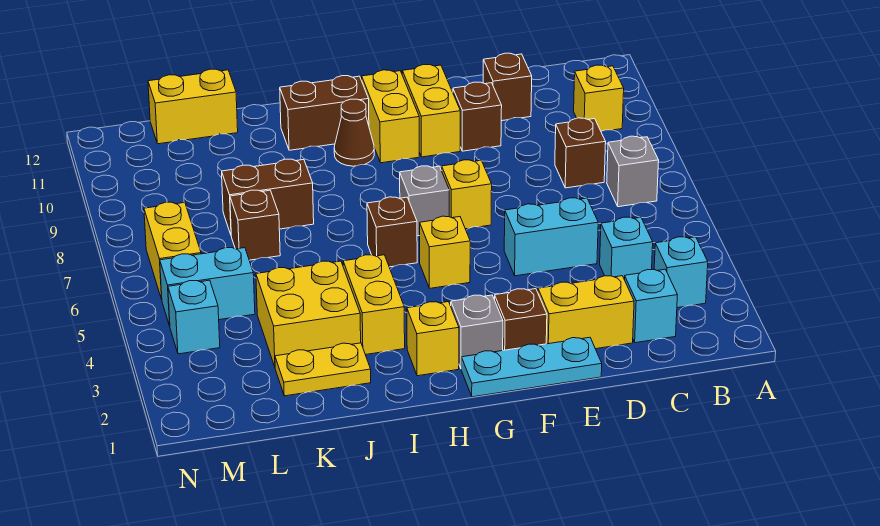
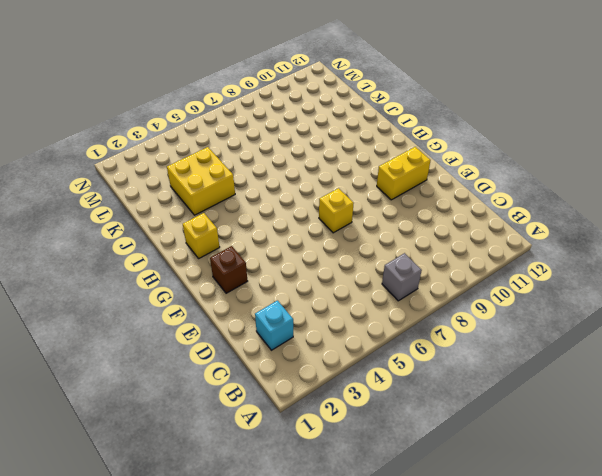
none -> cyan brick B3 level 1
none -> yellow brick B10 level 1
none -> cyan brick C4 level 1
none -> brown brick C8 level 1

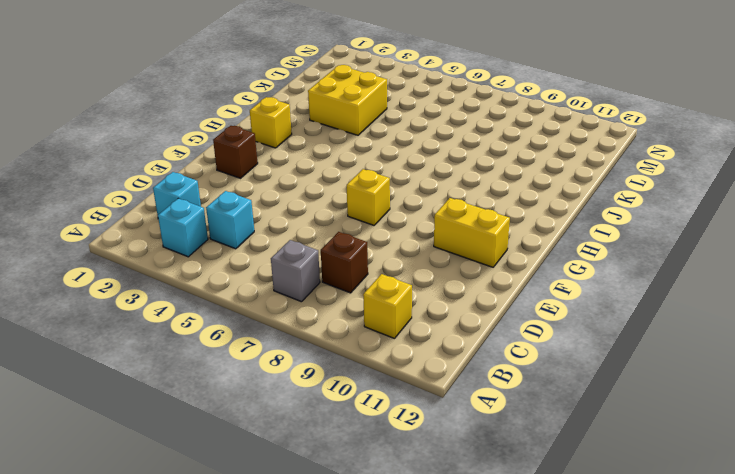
none -> yellow brick D2:E2 level 1
none -> cyan brick D5:E5 level 1
none -> brown brick D11 level 1
none -> cyan plate E1:G1 level 1

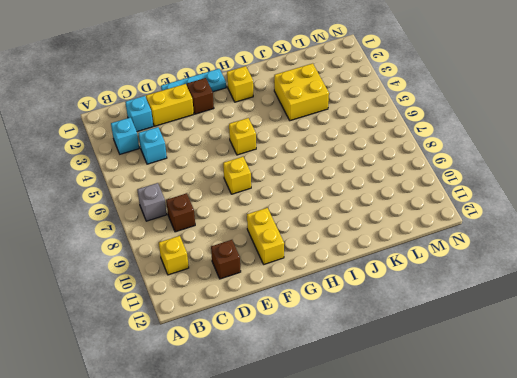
none -> cyan brick D5:E5 level 1
none -> brown brick E10 level 1
none -> grey brick G2 level 1
none -> grey brick G7 level 1

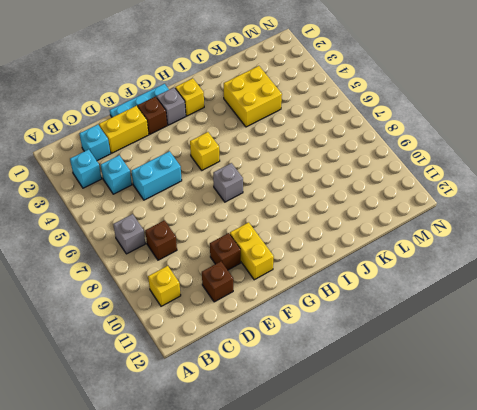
none -> yellow brick F7 level 1
none -> yellow brick G10:G11 level 1
none -> brown brick H6 level 1
none -> brown cone H10 level 1

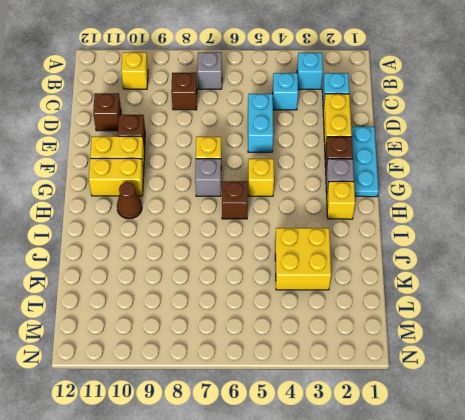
none -> brown brick H11:I11 level 1
none -> yellow brick I3:I4 level 1
none -> yellow plate J2:K2 level 1
none -> brown brick J8:K8 level 1

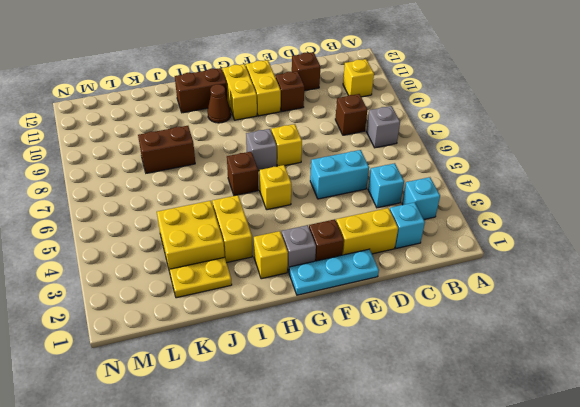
none -> brown brick K7 level 1
none -> yellow brick K12:L12 level 1
none -> cyan brick L5:M5 level 1
none -> cyan brick M4 level 1

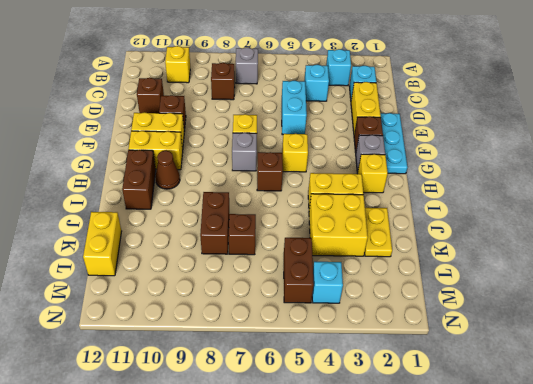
brown brick L5:M5 level 1 -> cyan brick L5:M5 level 1
none -> yellow brick M6:M7 level 1

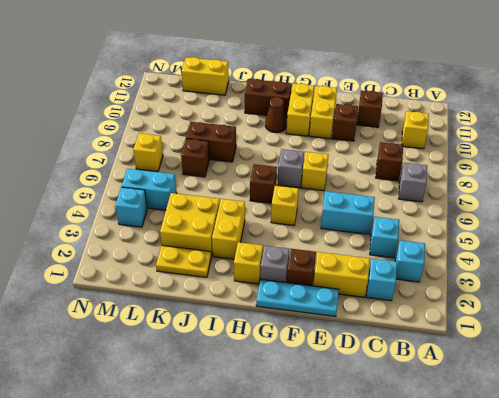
yellow brick M7 level 1 -> yellow brick M6:M7 level 1

